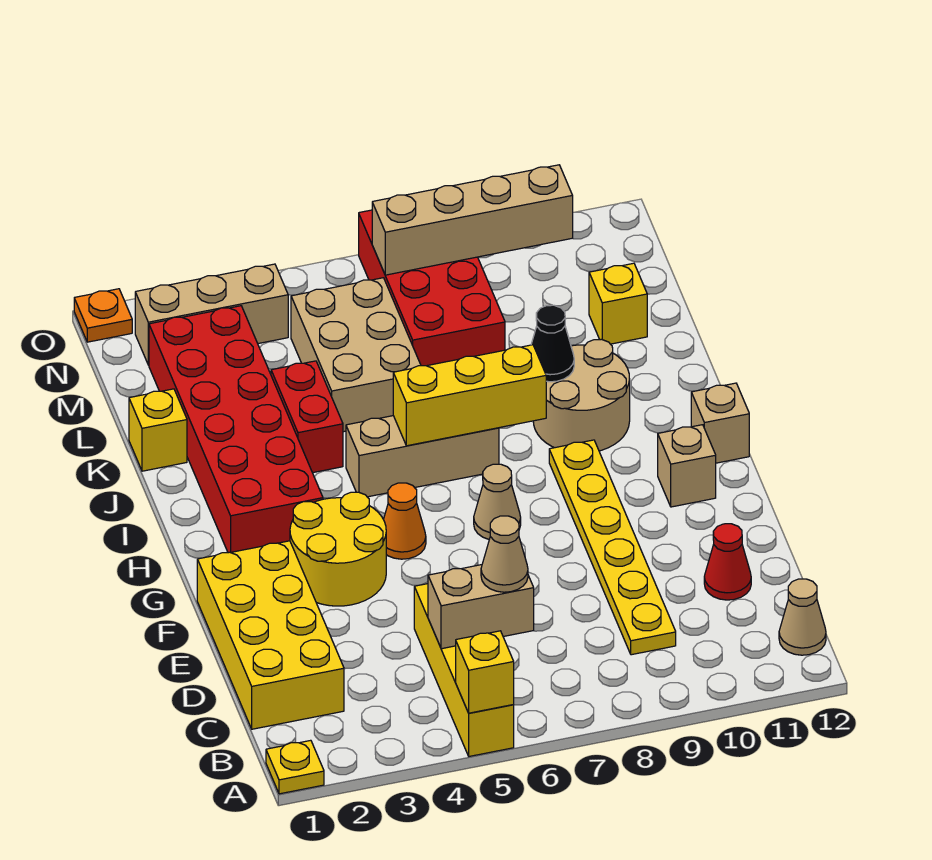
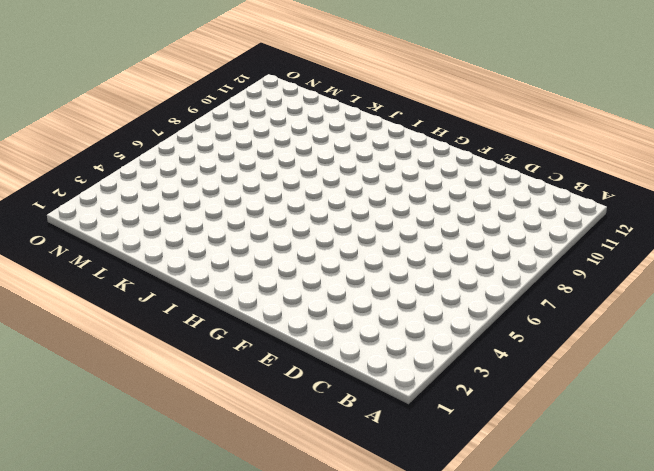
none -> yellow plate A1 level 1
none -> yellow brick A5:D5 level 1
none -> tan cone B12 level 1

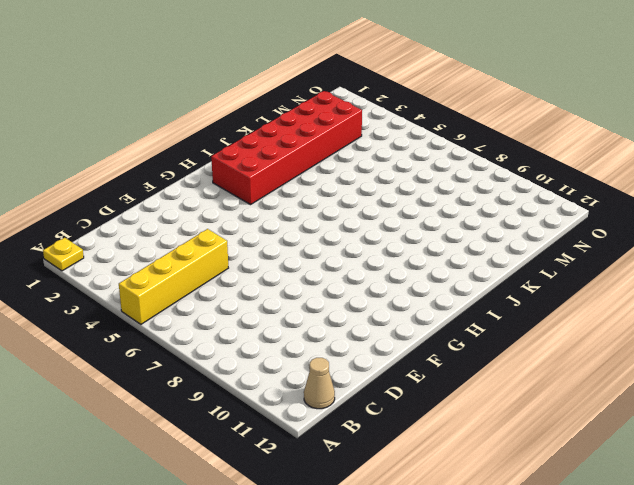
none -> yellow brick C1:F2 level 1
none -> yellow plate C9:H9 level 1
none -> red cone D11 level 1

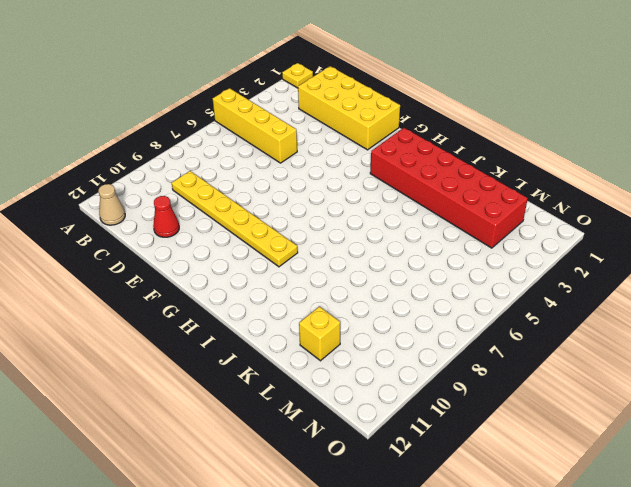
none -> yellow round brick F3:G4 level 1
none -> orange cone G5 level 1
none -> tan cone G7 level 1

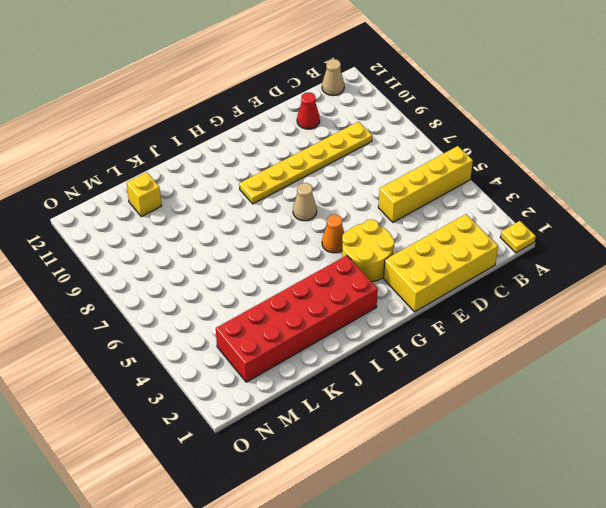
none -> tan brick G11 level 1
none -> tan brick H12 level 1
none -> tan brick I5:I7 level 1

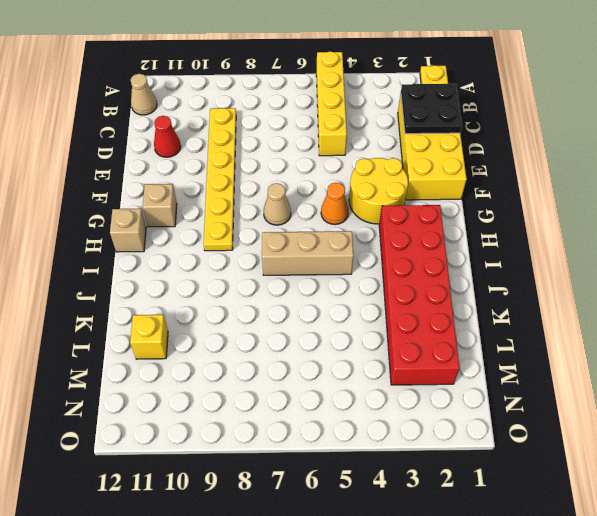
black plate C1:D2 level 2 -> none
none -> tan round brick I9:J10 level 1
none -> red brick J4:K4 level 1
none -> yellow brick K1 level 1

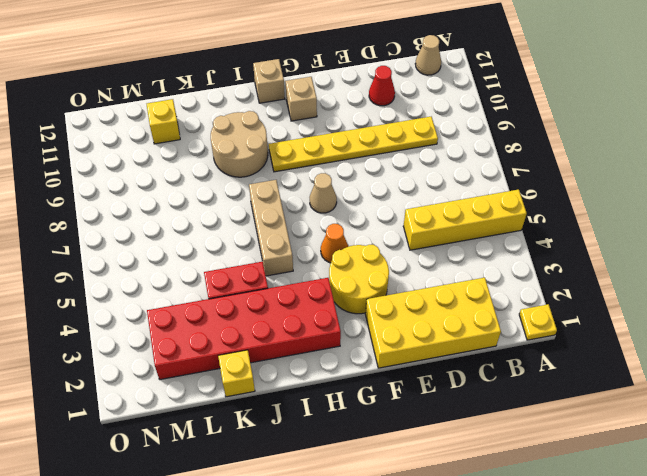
none -> tan brick K5:M6 level 1
none -> red brick L7:O8 level 1
none -> tan brick N2:N4 level 1

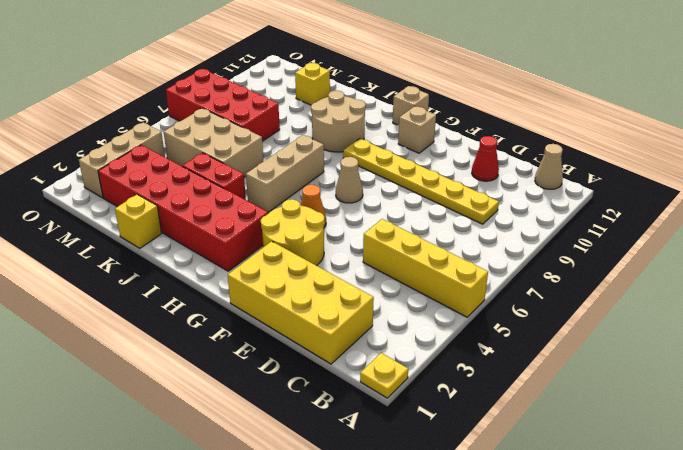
none -> orange plate O1 level 1
none -> yellow brick A5 level 2
none -> tan brick C5:C6 level 2

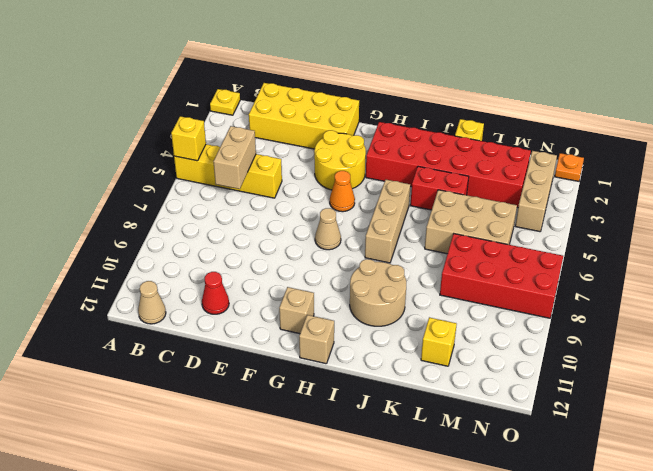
none -> yellow plate C9:H9 level 1
none -> yellow brick I6:I8 level 2
none -> black cone J9 level 2

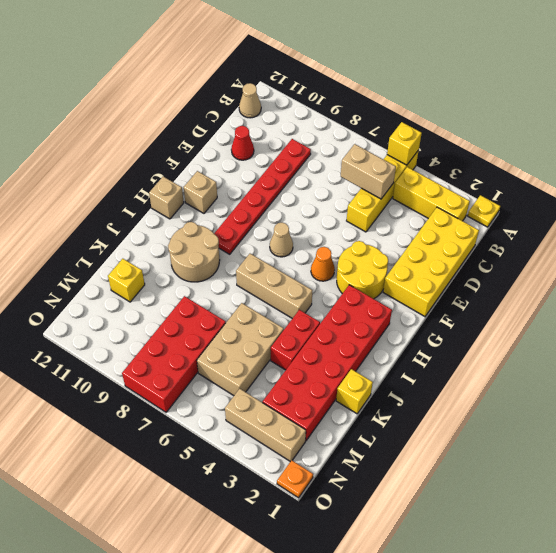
yellow brick B2:B4 level 1 -> yellow brick I6:I8 level 2
red plate C9:H9 level 1 -> yellow plate C9:H9 level 1
none -> black cone J9 level 2
none -> tan brick N7:N10 level 2
none -> tan cone C6 level 3

